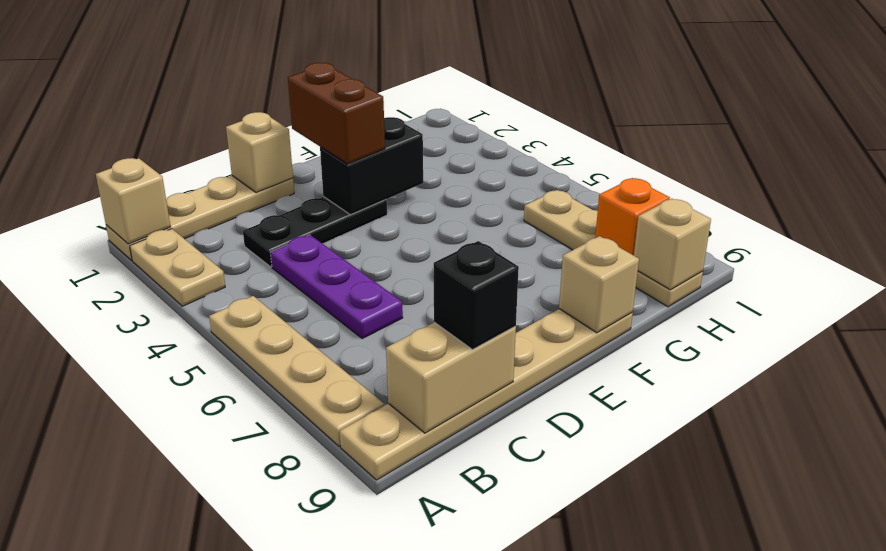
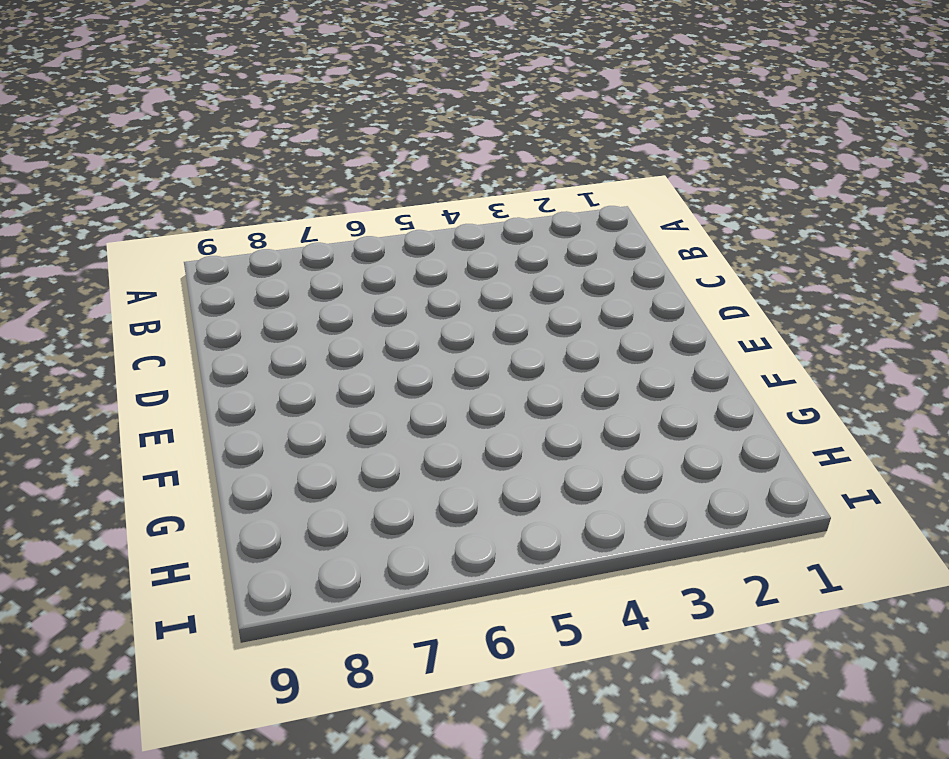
none -> tan plate A1:D1 level 1
none -> tan plate A2:A3 level 1
none -> tan plate A5:A8 level 1

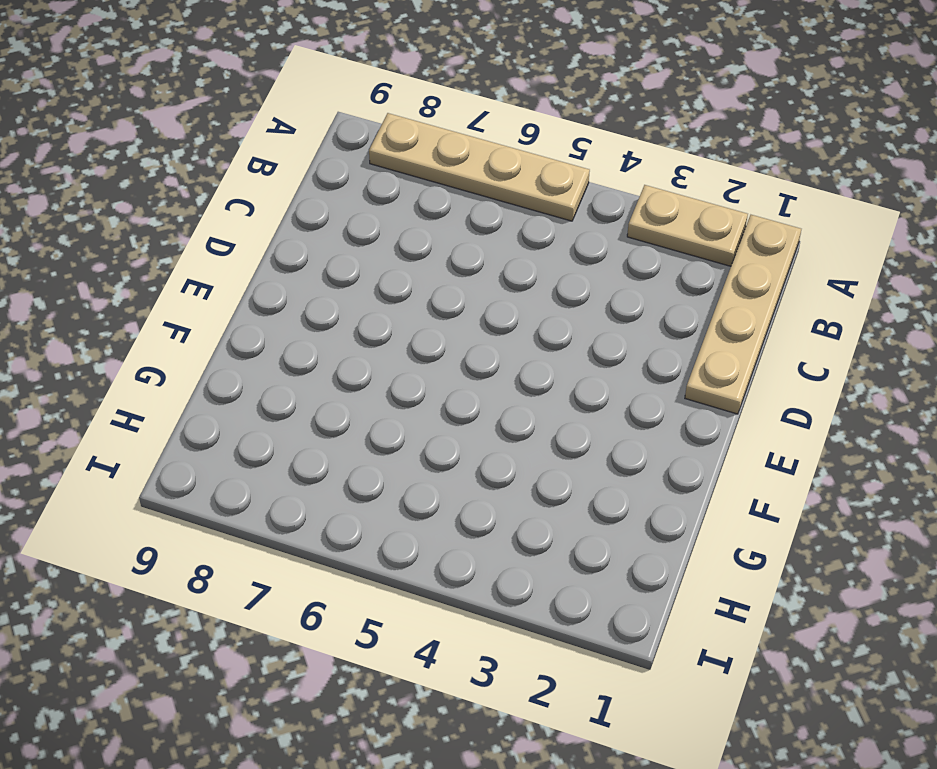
none -> tan plate A9:F9 level 1
none -> black plate C3:E3 level 1
none -> purple plate C4:C6 level 1

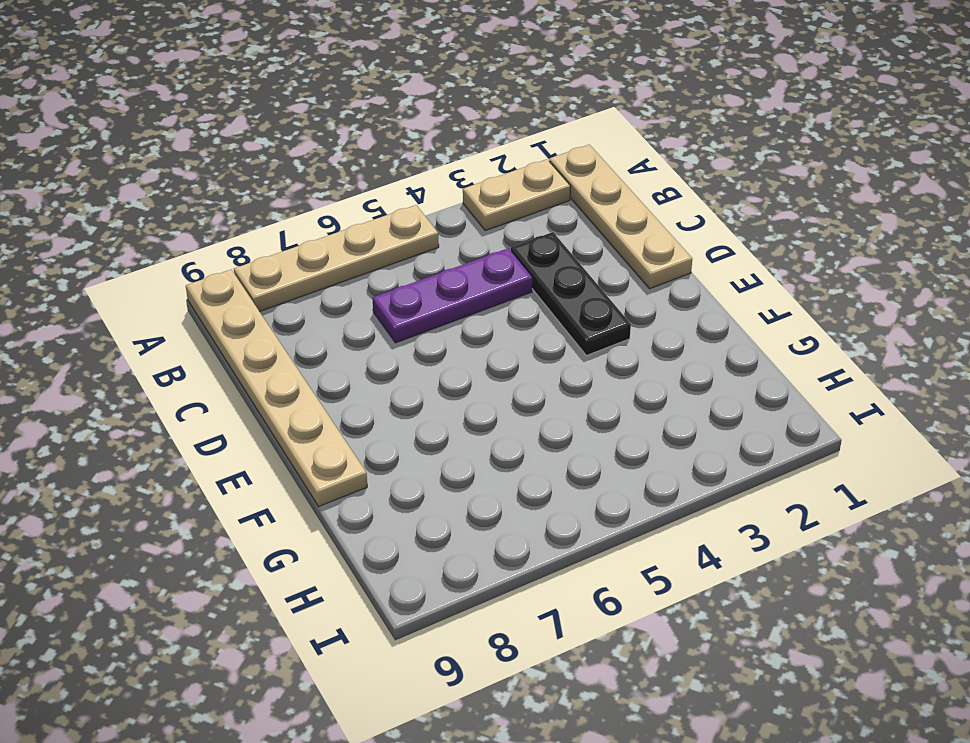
none -> tan plate H6:H9 level 1
none -> tan brick A1 level 2
none -> tan brick B9:C9 level 2

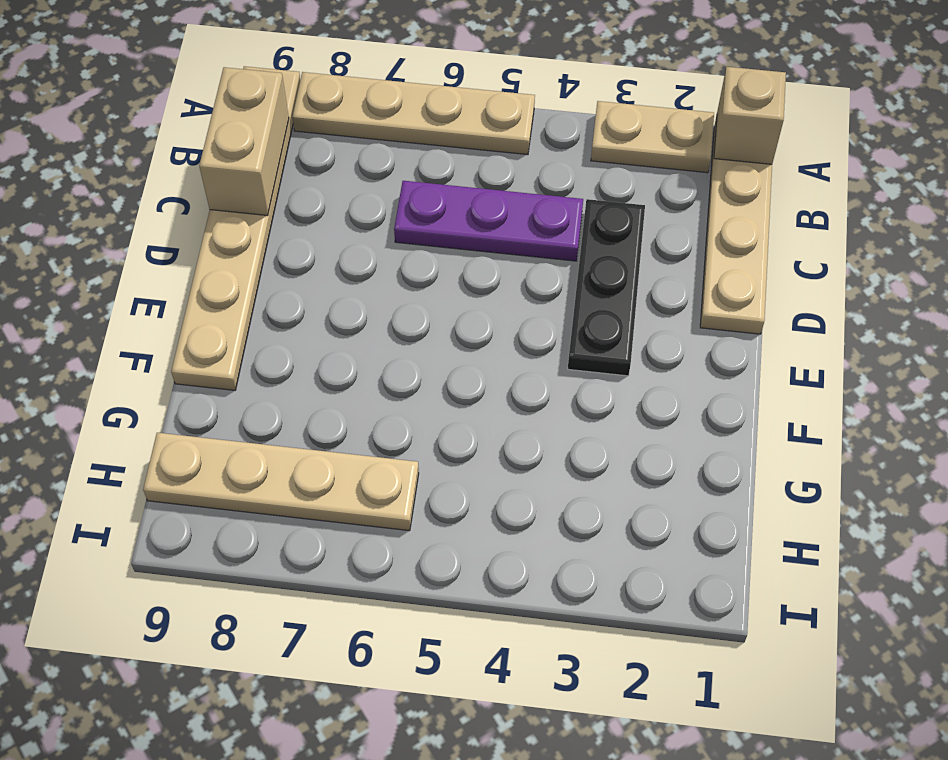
none -> tan brick D1 level 2
none -> black brick E3:F3 level 2
none -> tan brick F9 level 2

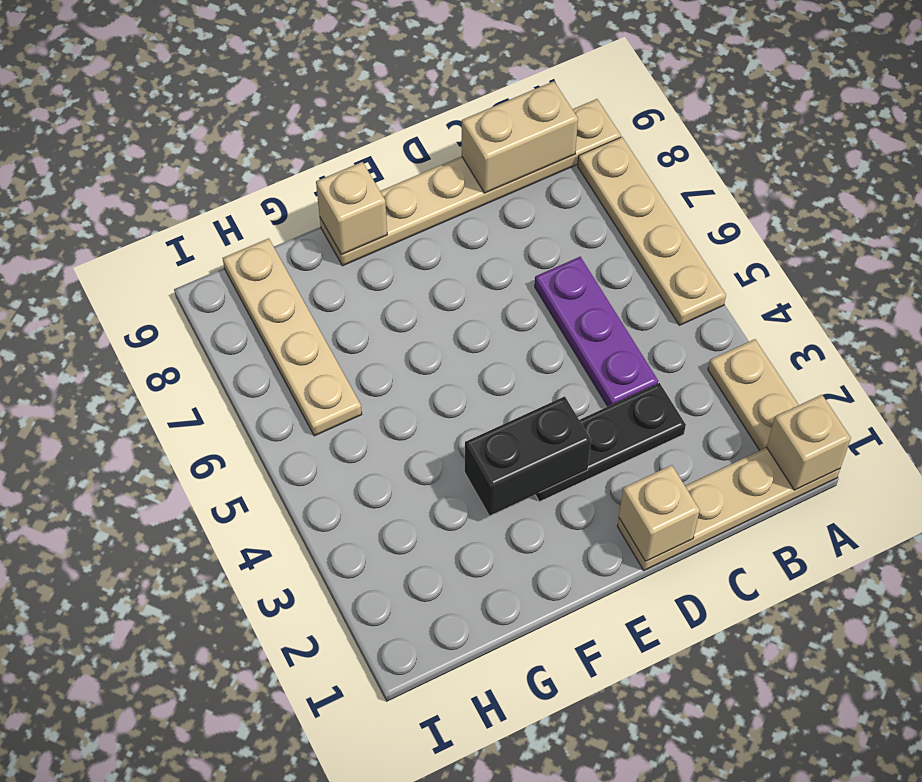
none -> orange brick H8 level 2
none -> tan brick H9 level 2
none -> black brick C9 level 3

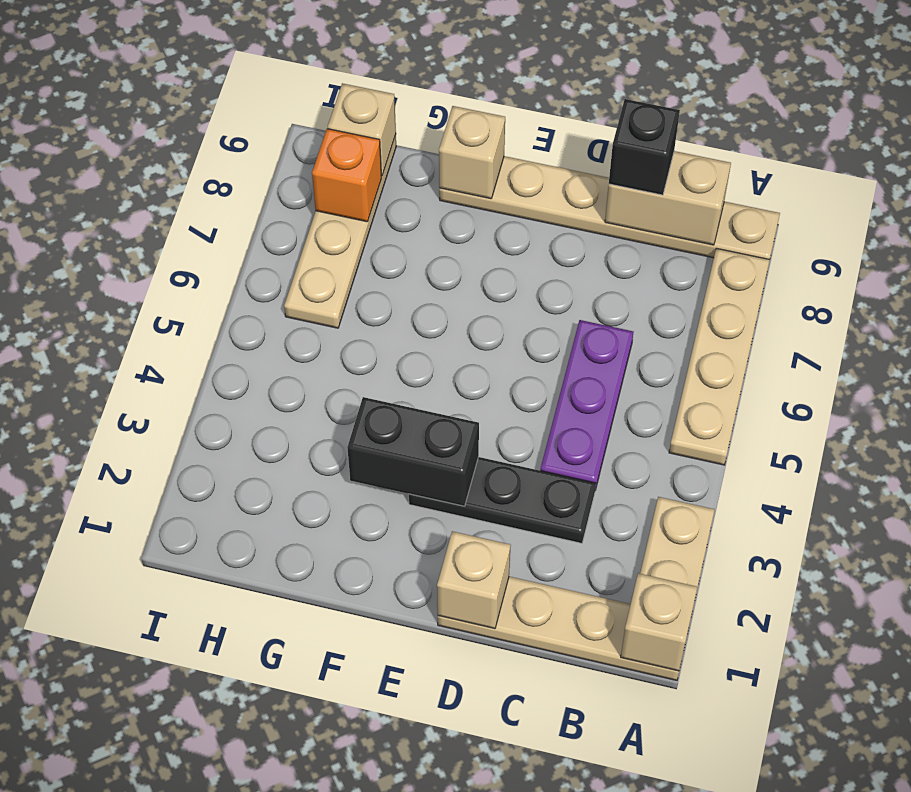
none -> brown brick E2:E3 level 3

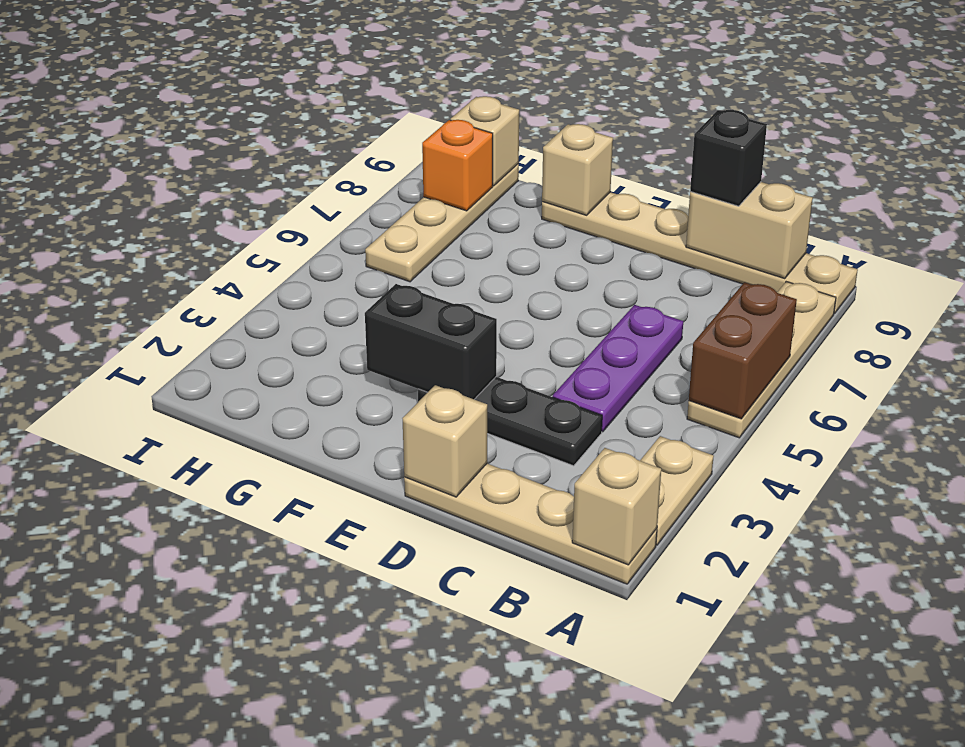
brown brick A5:A6 level 2 -> brown brick E2:E3 level 3

